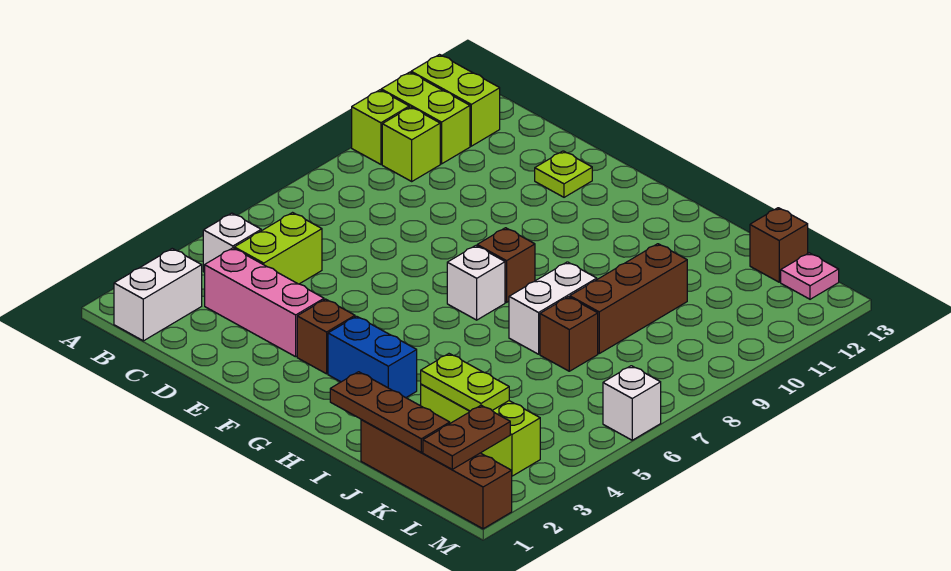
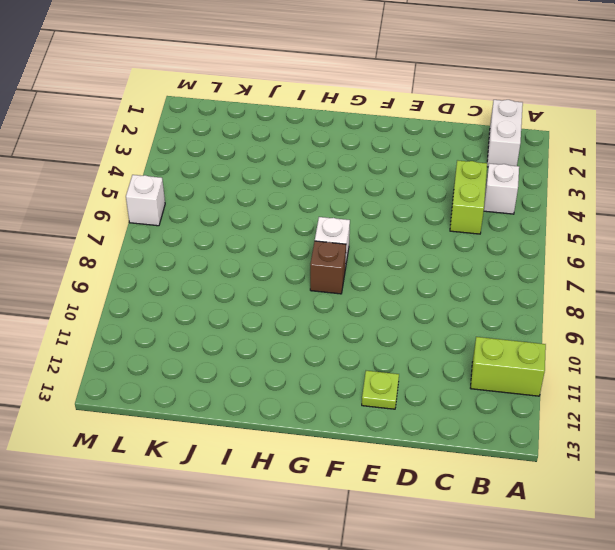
none -> lime brick A10 level 1
none -> lime brick A12:B12 level 1
none -> lime brick B10 level 1

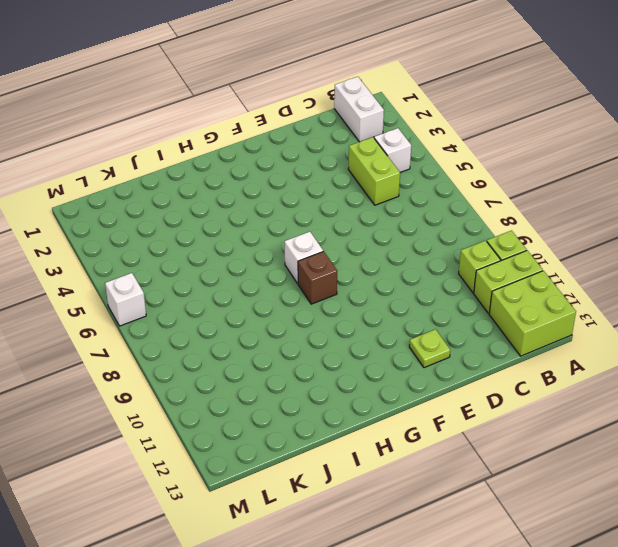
lime brick A12:B13 level 1 -> lime brick A12:B12 level 1
none -> pink brick C3:E3 level 1
none -> brown brick F3 level 1
none -> blue brick G3:H3 level 1

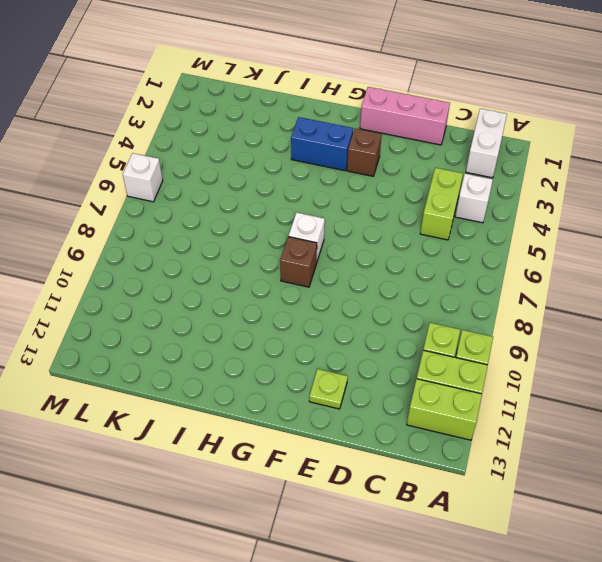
pink brick D1:F1 level 1 -> pink brick C3:E3 level 1
none -> white brick I7:I8 level 1
none -> brown brick J1:M1 level 1
none -> lime brick J3:L3 level 1

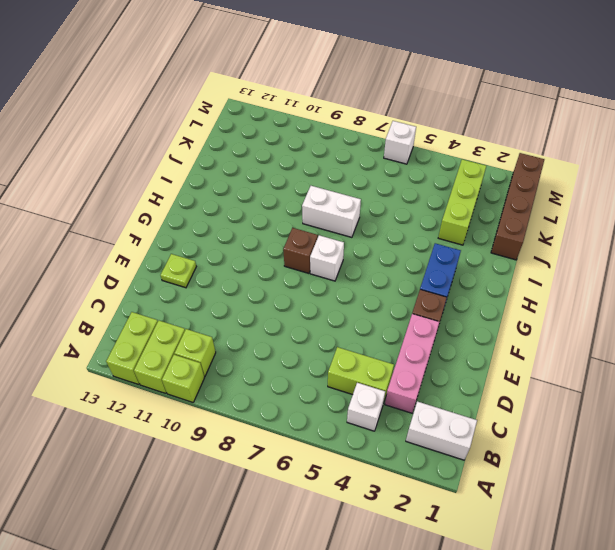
none -> brown brick J7 level 1
none -> brown brick J8:J10 level 1
none -> brown brick K13 level 1

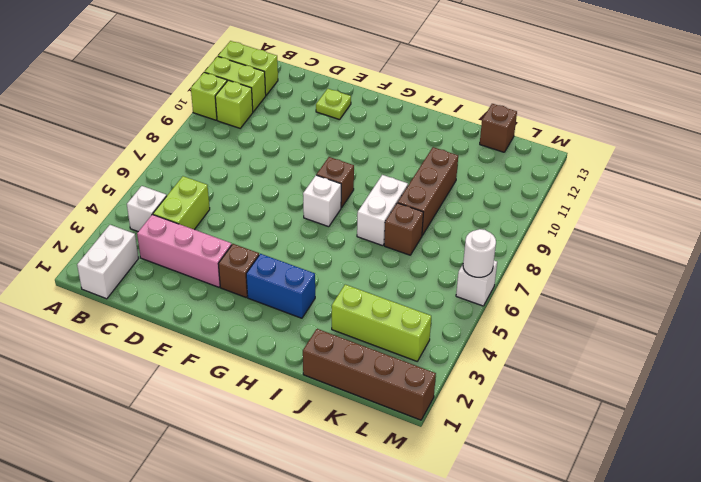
white round brick M6 level 2 -> none
none -> pink plate L13 level 1
none -> brown plate I1:K1 level 2
none -> lime plate J3:K3 level 2

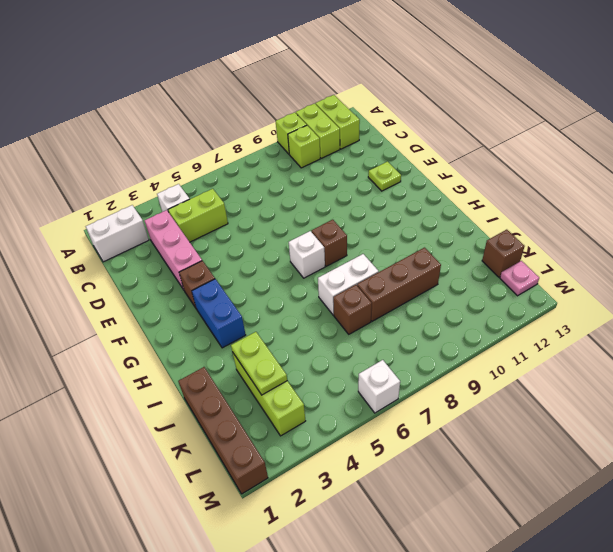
none -> brown plate I1:K1 level 2
none -> brown plate L1:L2 level 2

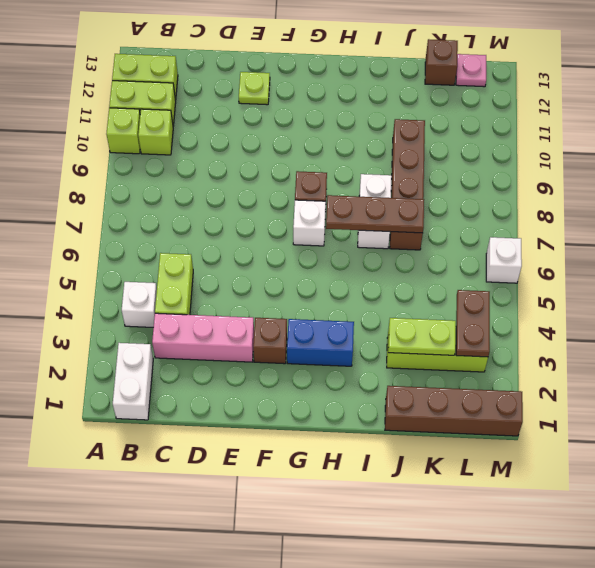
brown plate H7:J7 level 2 -> brown plate I1:K1 level 2
brown plate L3:L4 level 2 -> brown plate L1:L2 level 2

